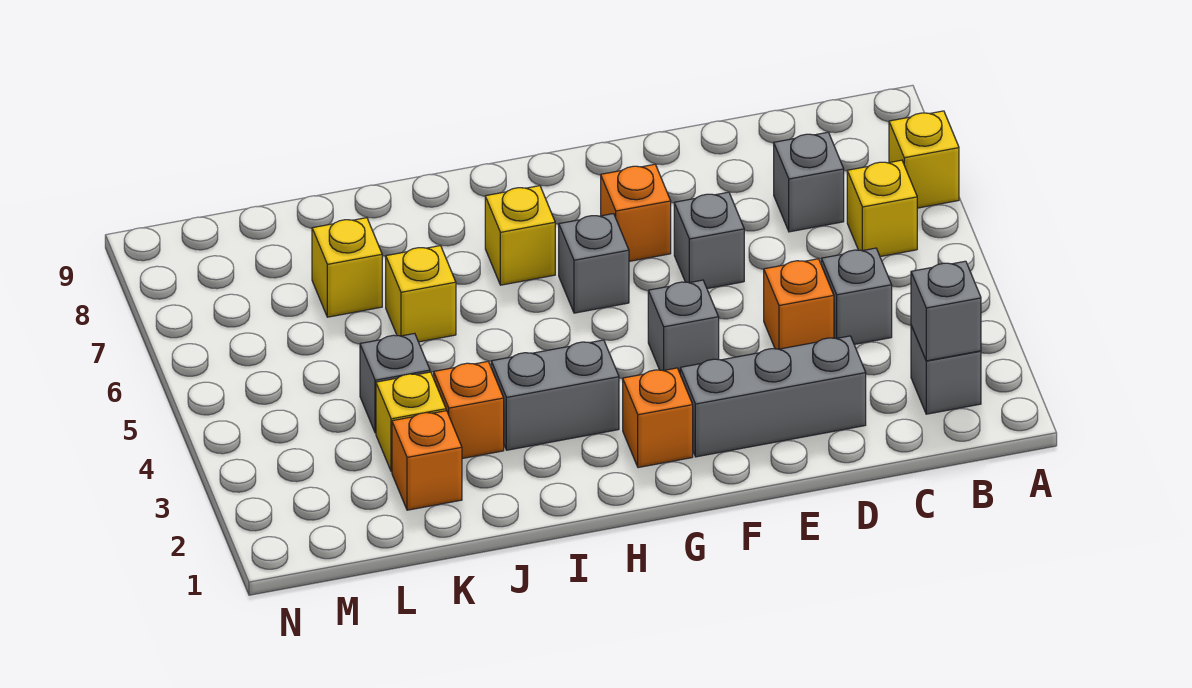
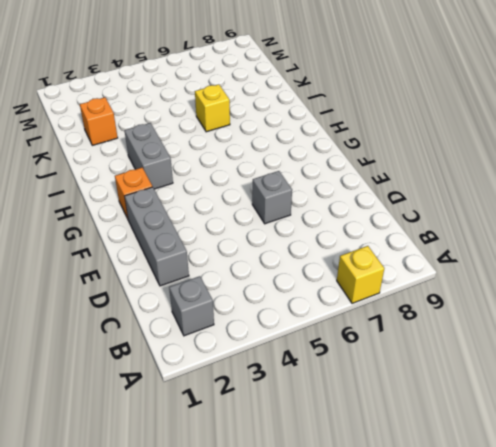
none -> yellow brick B6 level 1
none -> grey brick C4 level 1
none -> grey brick C7 level 1

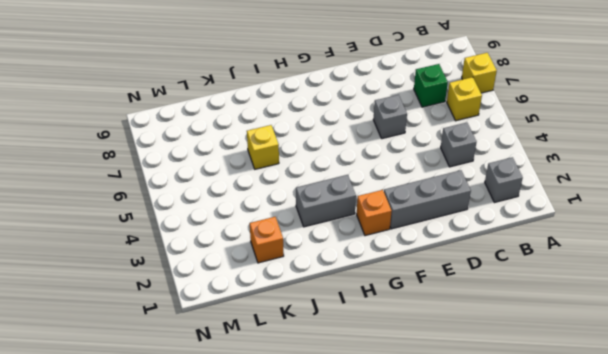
green brick C7 level 1 -> grey brick C7 level 1
none -> orange brick D4 level 1
none -> grey brick F4 level 1
none -> orange brick F7 level 1

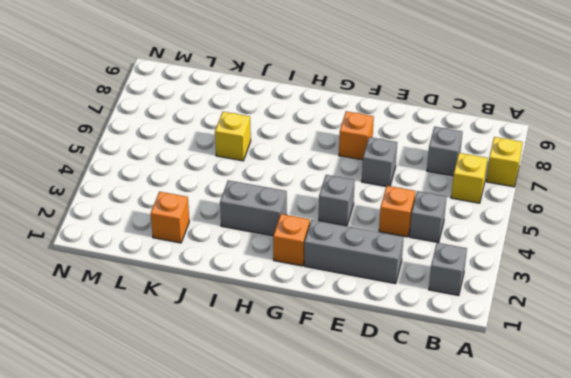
none -> grey brick G6 level 1
none -> yellow brick H7 level 1
none -> orange brick J3 level 1

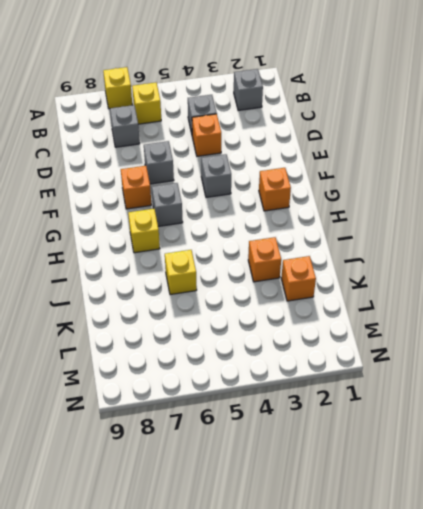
none -> grey brick D2:F2 level 1
none -> grey brick H3:I3 level 1
none -> yellow brick K3 level 1

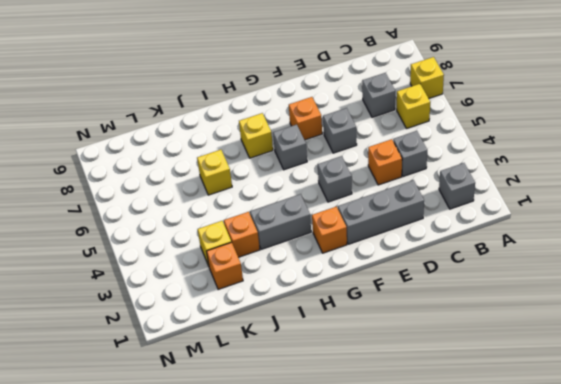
none -> grey brick K4 level 1
none -> yellow brick K7 level 1
none -> grey brick B2 level 2

